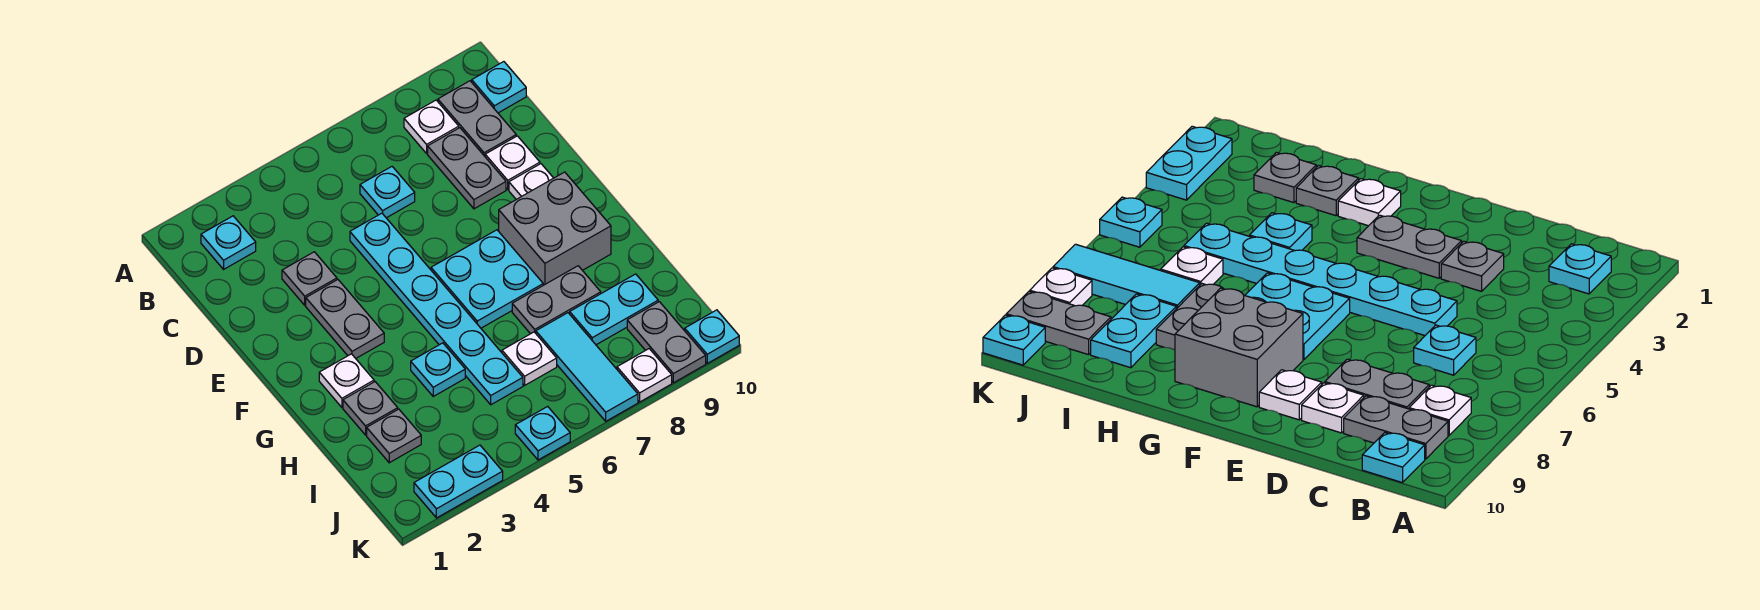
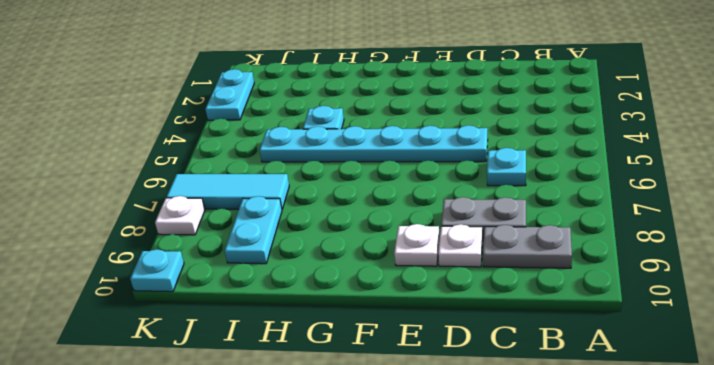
none -> cyan plate B2 level 1
none -> white plate B8 level 1
none -> cyan plate B10 level 1

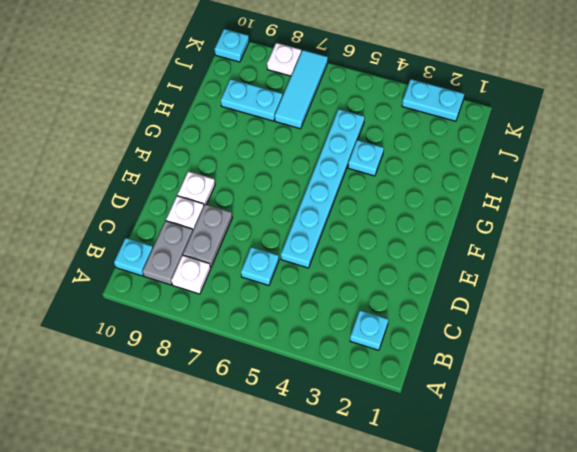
none -> grey plate D3 level 1
none -> grey plate E3:F3 level 1
none -> cyan plate F6:G7 level 1

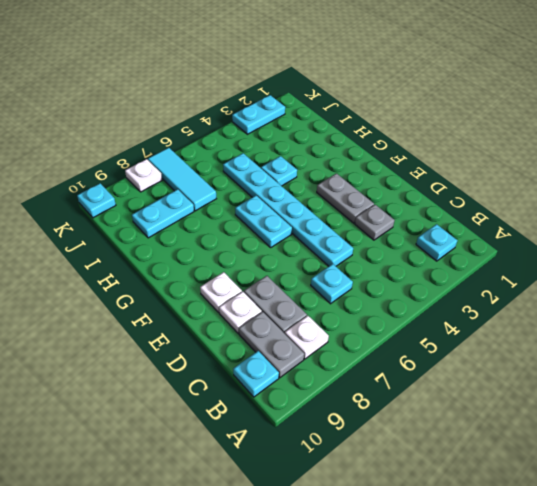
cyan plate F6:G6 level 1 -> cyan plate F6:G7 level 1
none -> grey brick F8:G9 level 1
none -> white plate G2 level 1
none -> grey plate H2 level 1

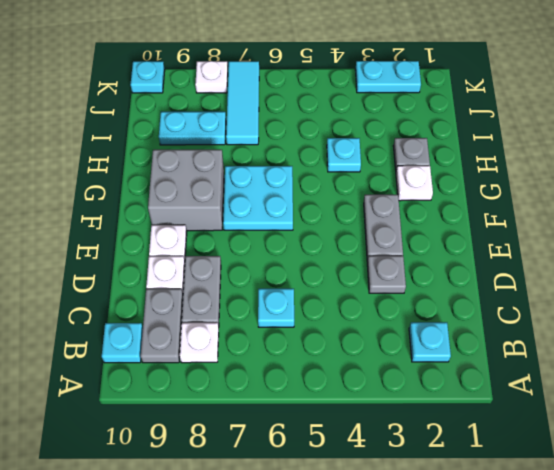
none -> cyan plate D5:I5 level 1
none -> grey plate H7:H8 level 1
none -> grey plate I2 level 1

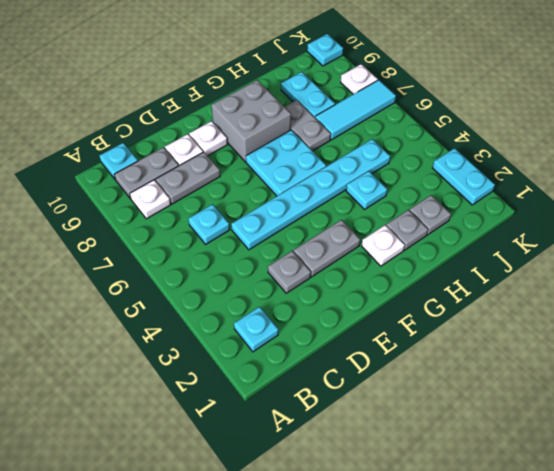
none -> white plate I6 level 1
none -> grey plate J9:K9 level 1
none -> cyan plate K5 level 1

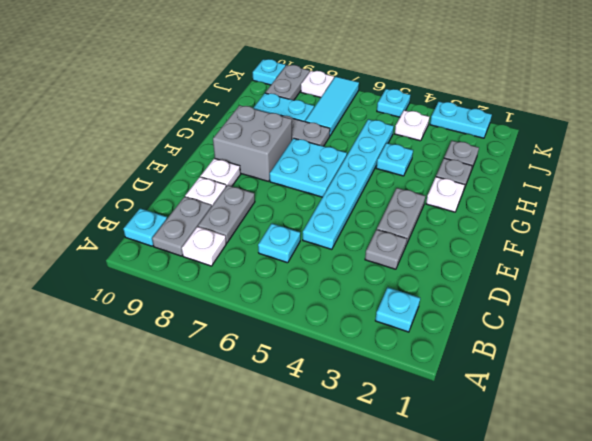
white plate J4 level 1 -> white plate I6 level 1

